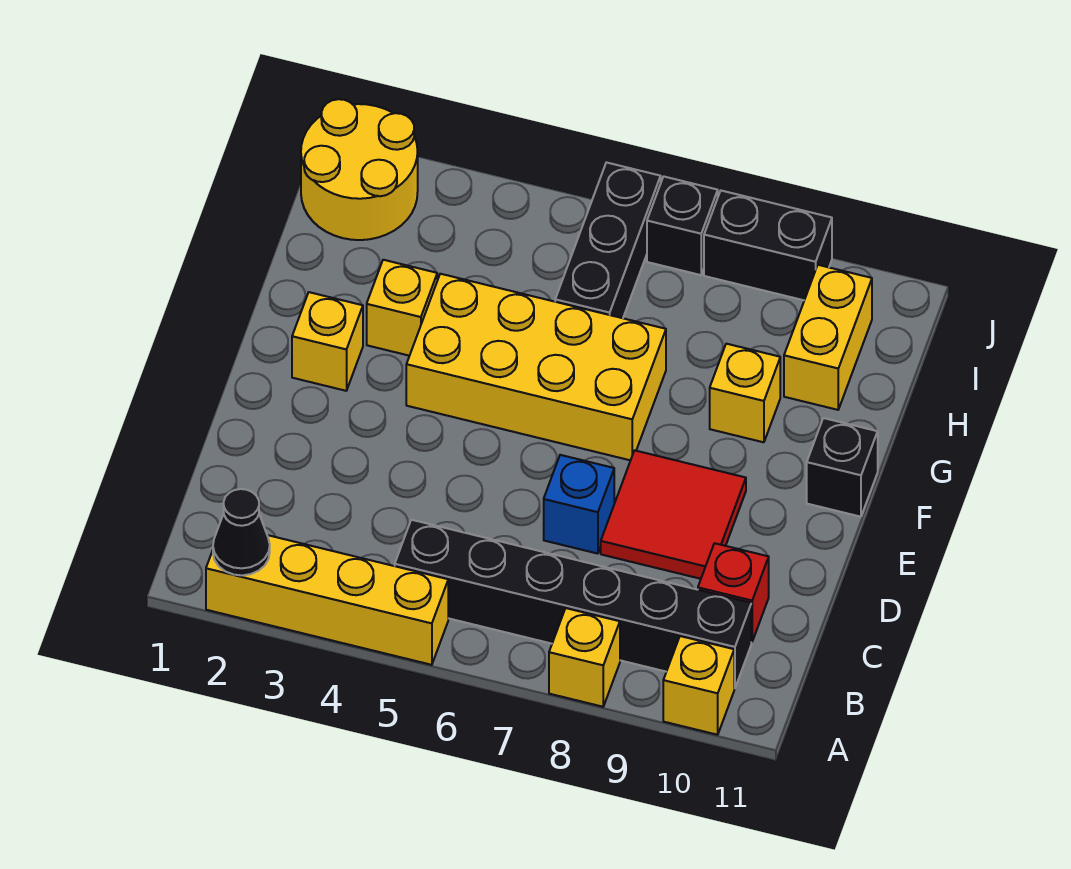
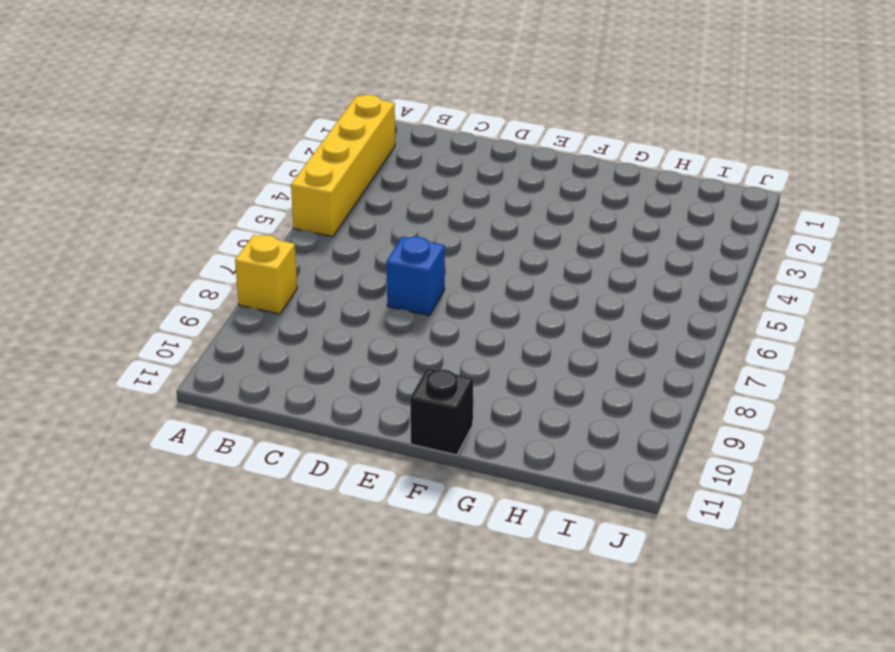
none -> yellow brick A10 level 1
none -> black brick B5:B10 level 1
none -> red brick C10 level 1

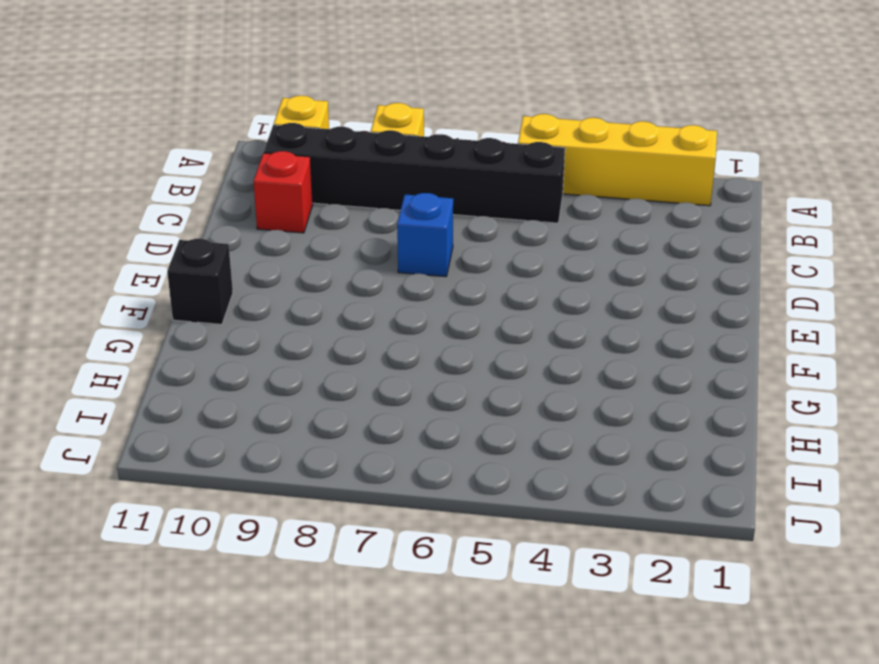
none -> red tile D8:E9 level 1
none -> yellow brick F2 level 1
none -> yellow brick F4:G7 level 1

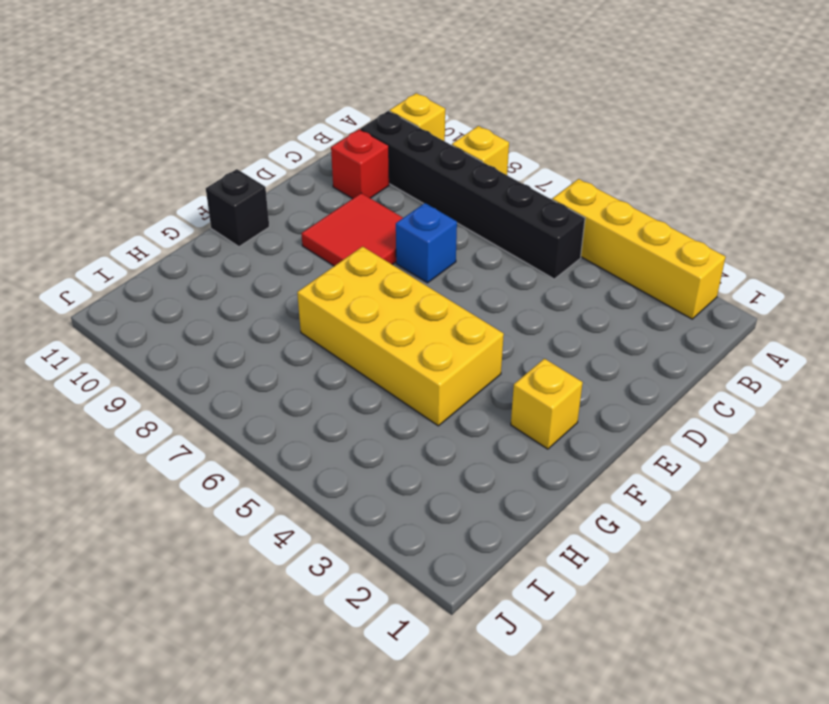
none -> yellow brick G3 level 1
none -> yellow brick G9 level 1
none -> black brick H6:J6 level 1

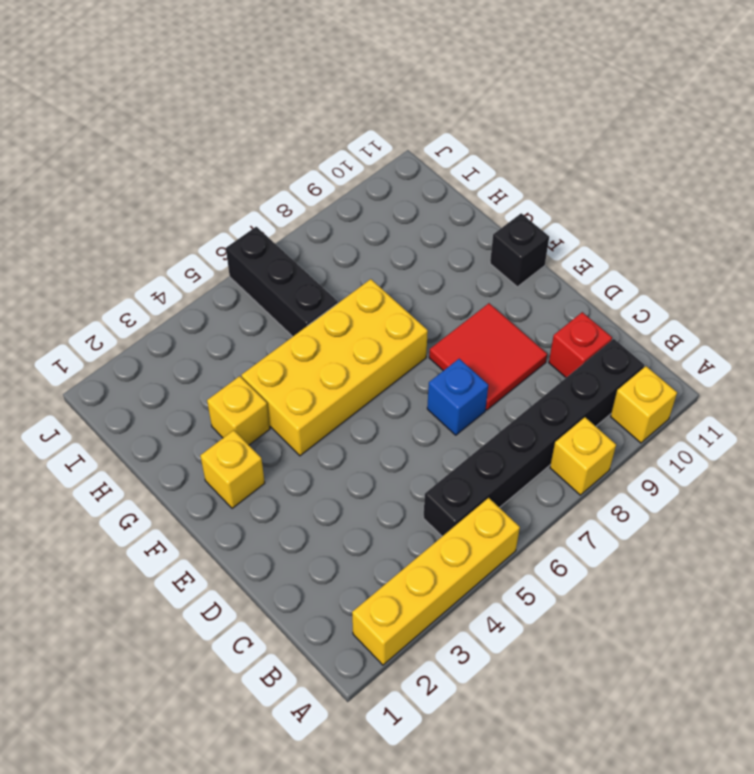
none -> yellow brick G9 level 1
none -> yellow brick H10:I10 level 1
none -> yellow round brick I1:J2 level 1

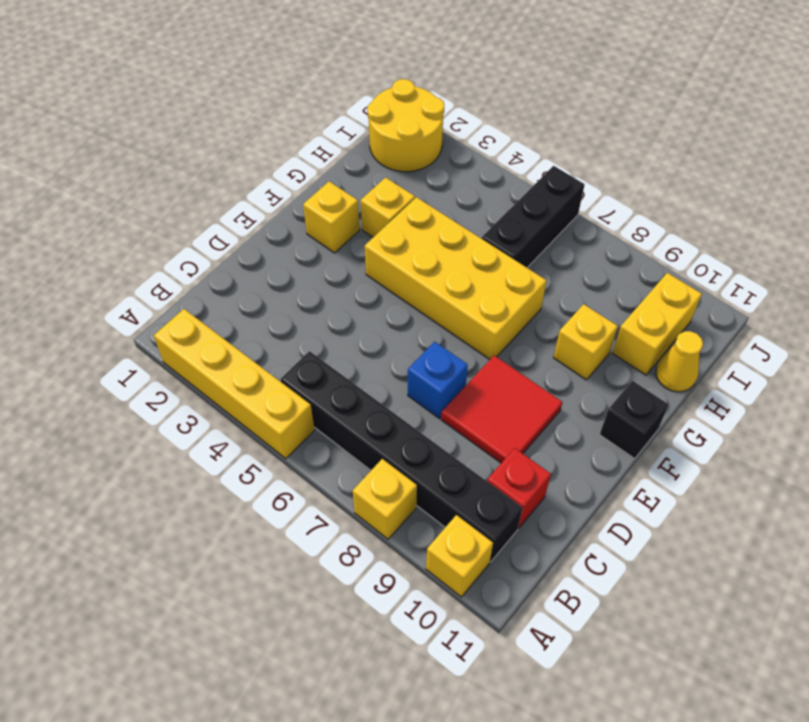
yellow cone H11 level 1 -> none
none -> black brick J7 level 1
none -> black brick J8:J9 level 1
none -> black cone A2 level 2

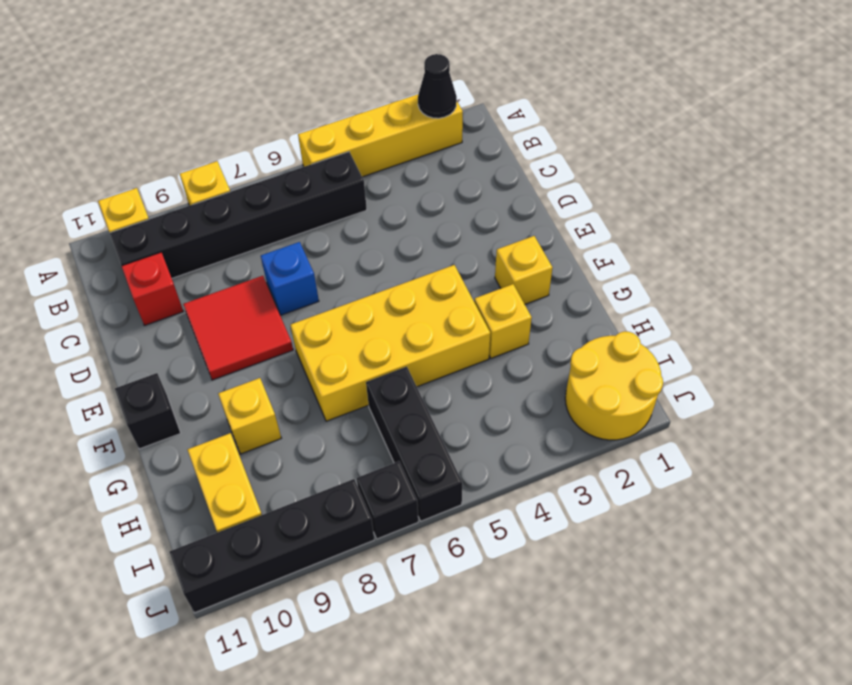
black brick J8:J11 level 1 -> black brick J8:J9 level 1

